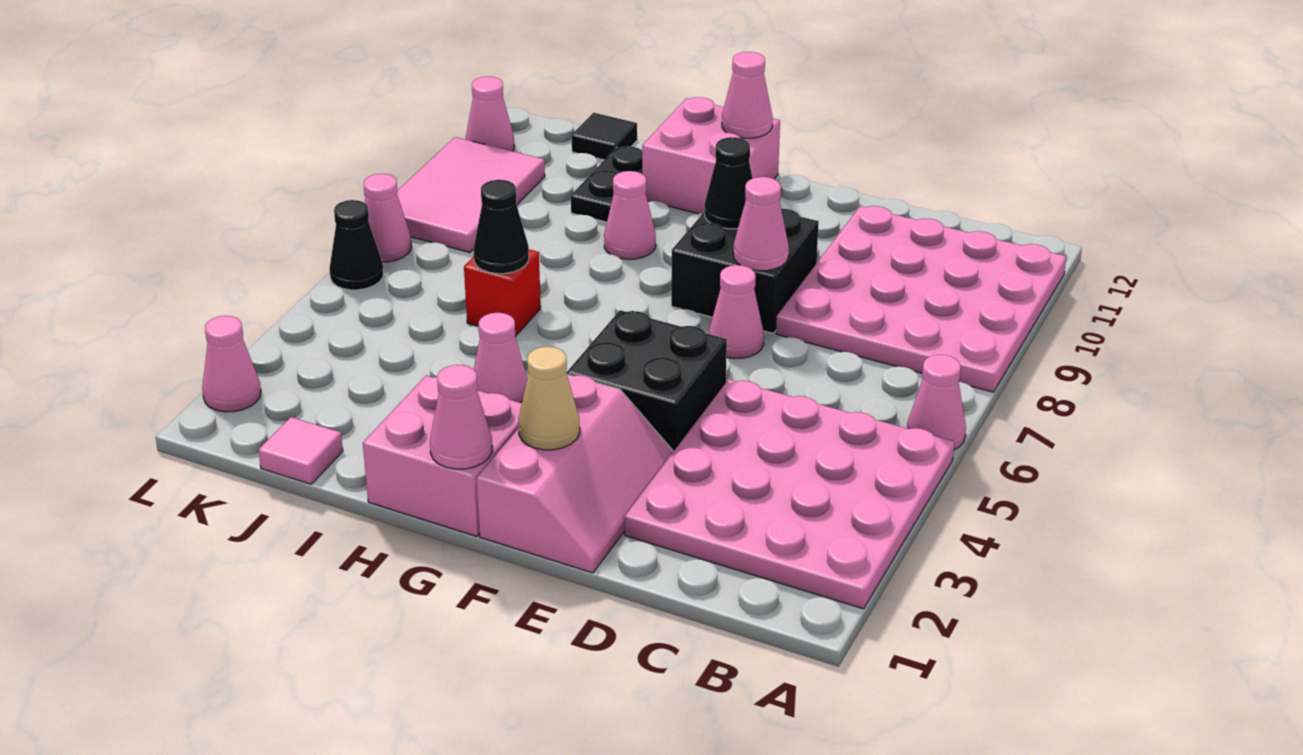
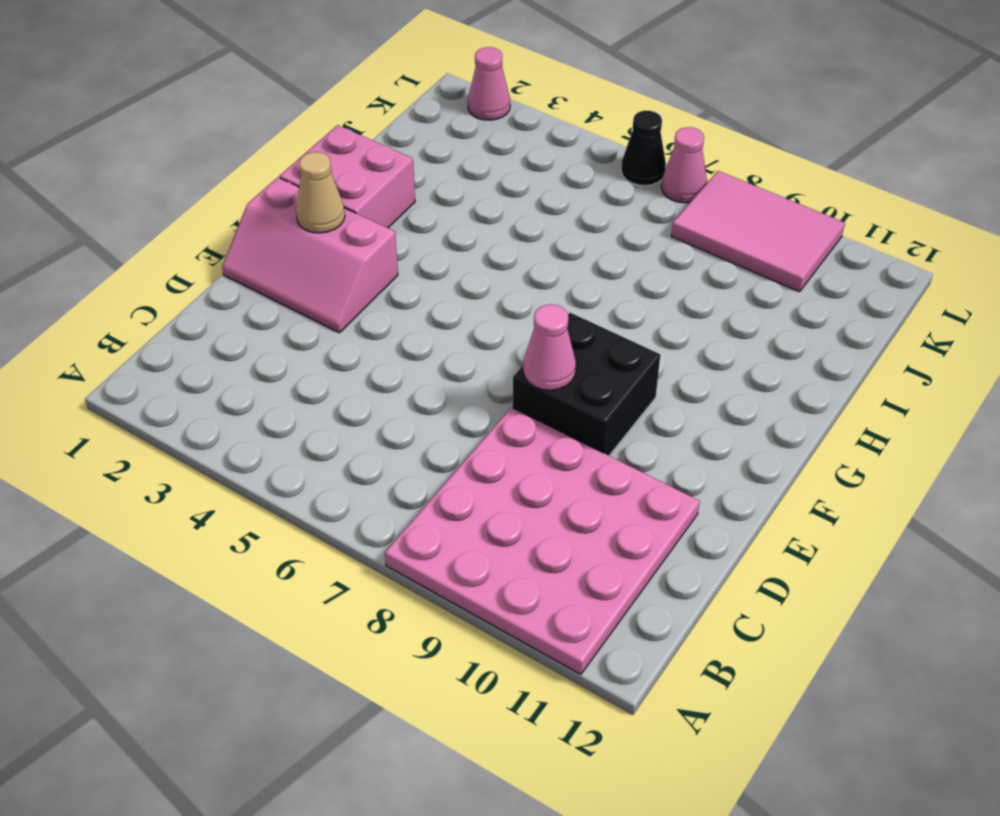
none -> pink plate A2:D5 level 1
none -> pink cone A6 level 1
none -> black brick E4:F5 level 1

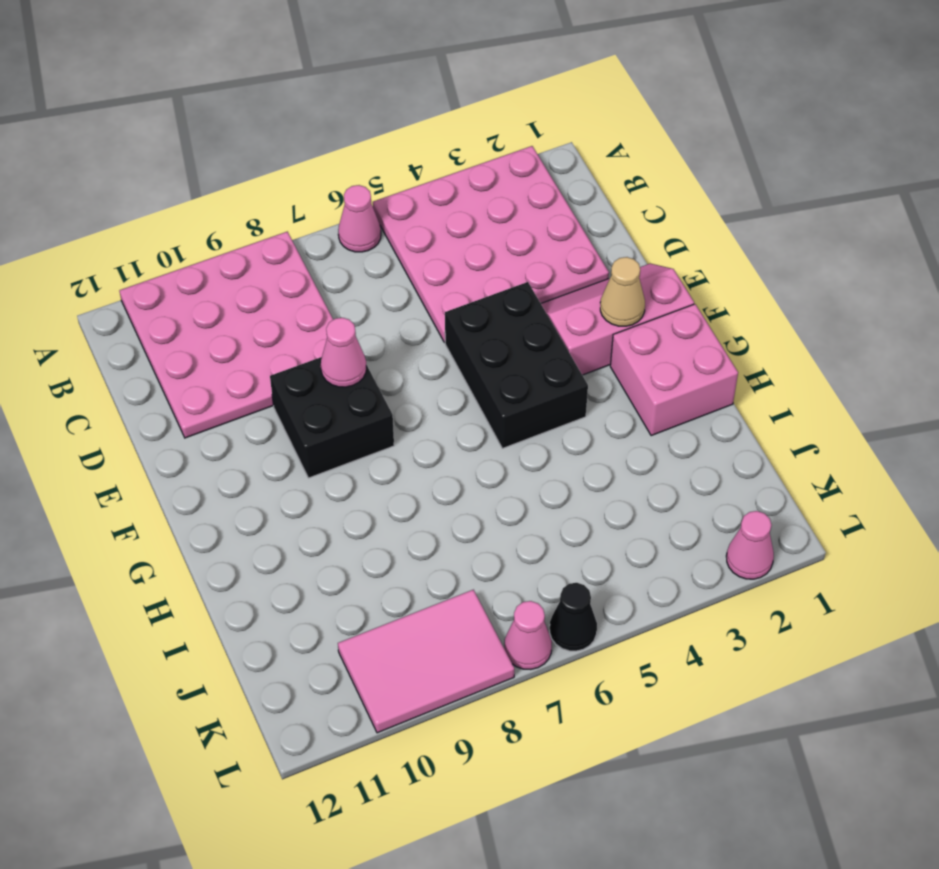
black brick E4:G5 level 1 -> black brick E4:F5 level 1
none -> pink cone E7 level 1
none -> pink brick G11:H12 level 1
none -> pink cone H4 level 1

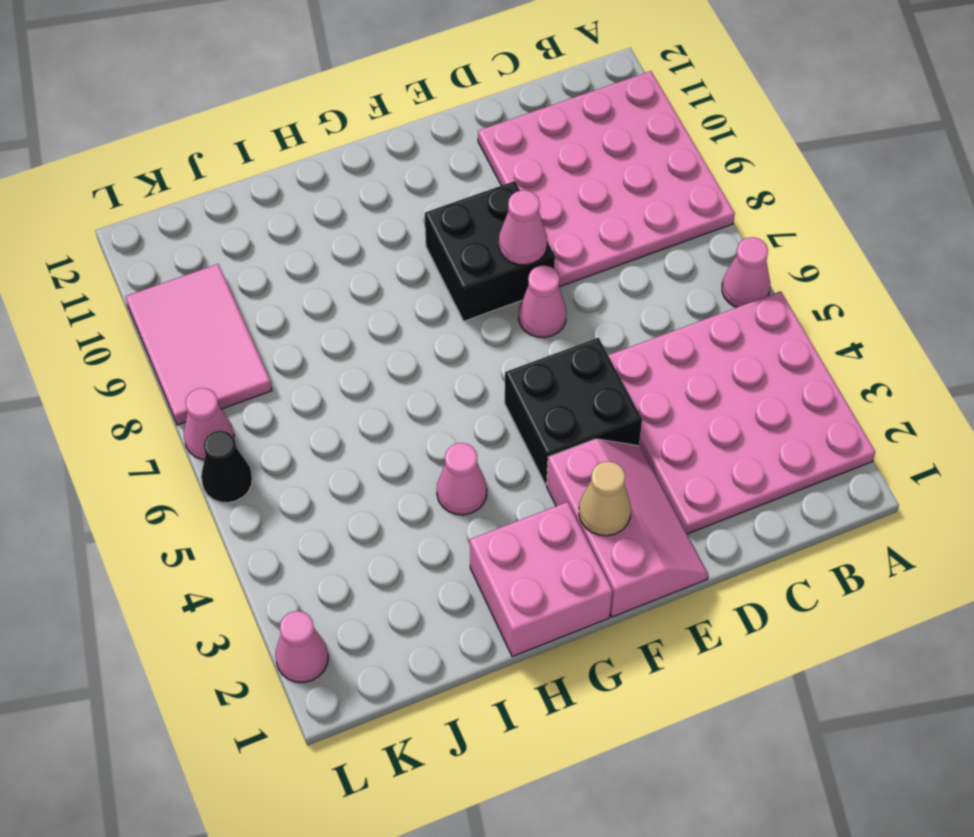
none -> pink brick G11:H12 level 1
none -> pink cone H9 level 1
none -> red brick I6 level 1

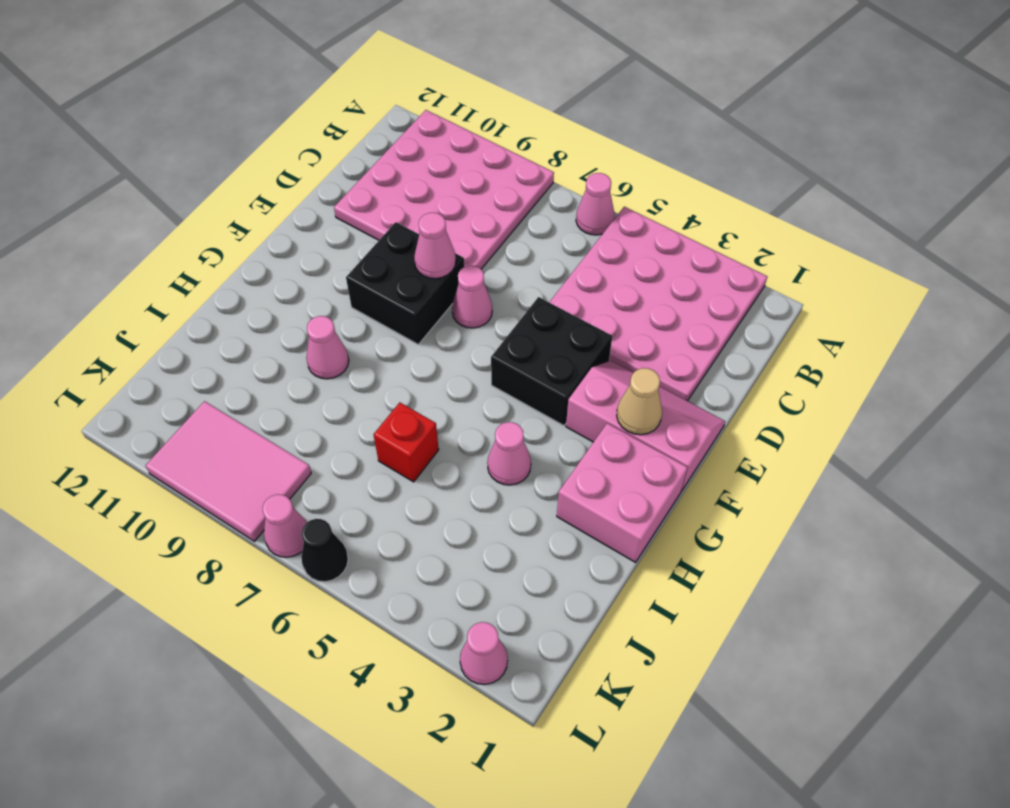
none -> pink brick G11:H12 level 1
none -> black plate I10:I11 level 1
none -> pink tile J1 level 1

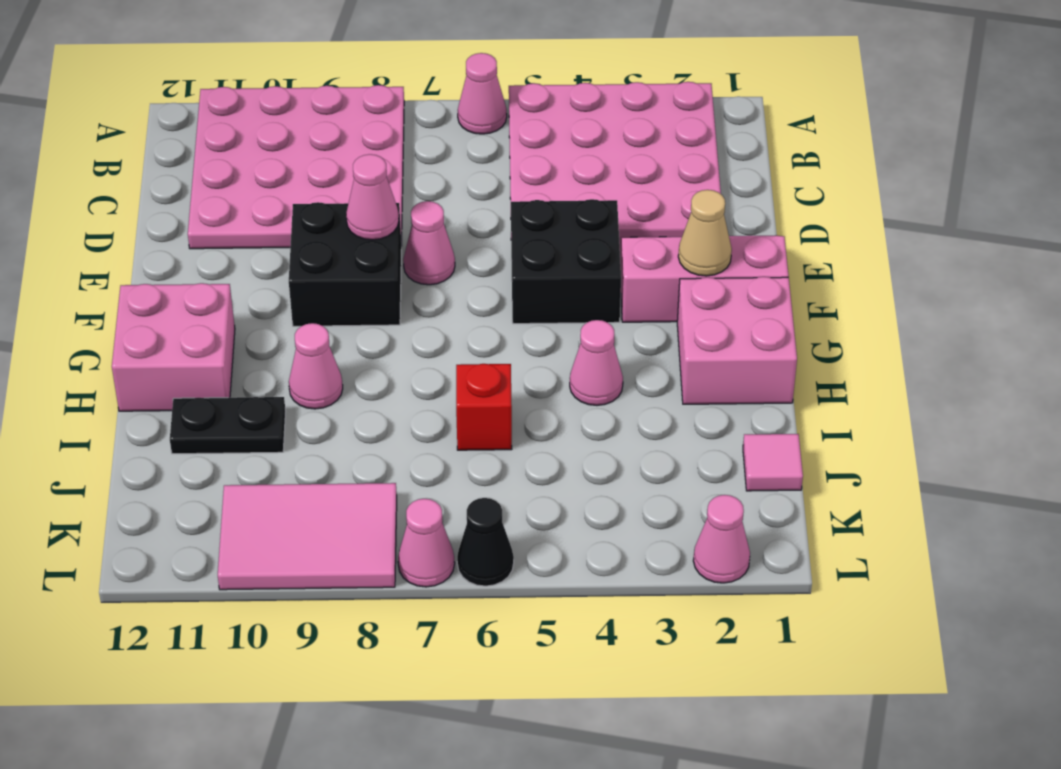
none -> black tile J12 level 1
none -> pink cone L11 level 1
none -> black cone F9 level 2

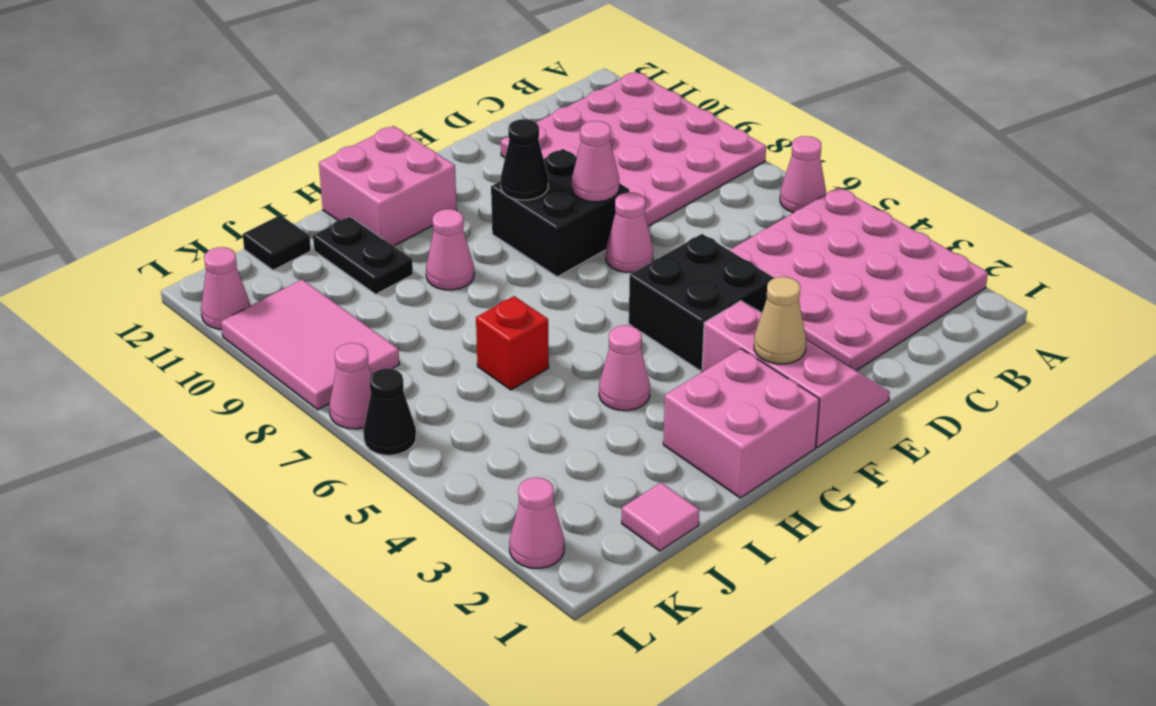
none -> pink cone G1 level 2
none -> pink cone G12 level 2
none -> black cone I6 level 2

